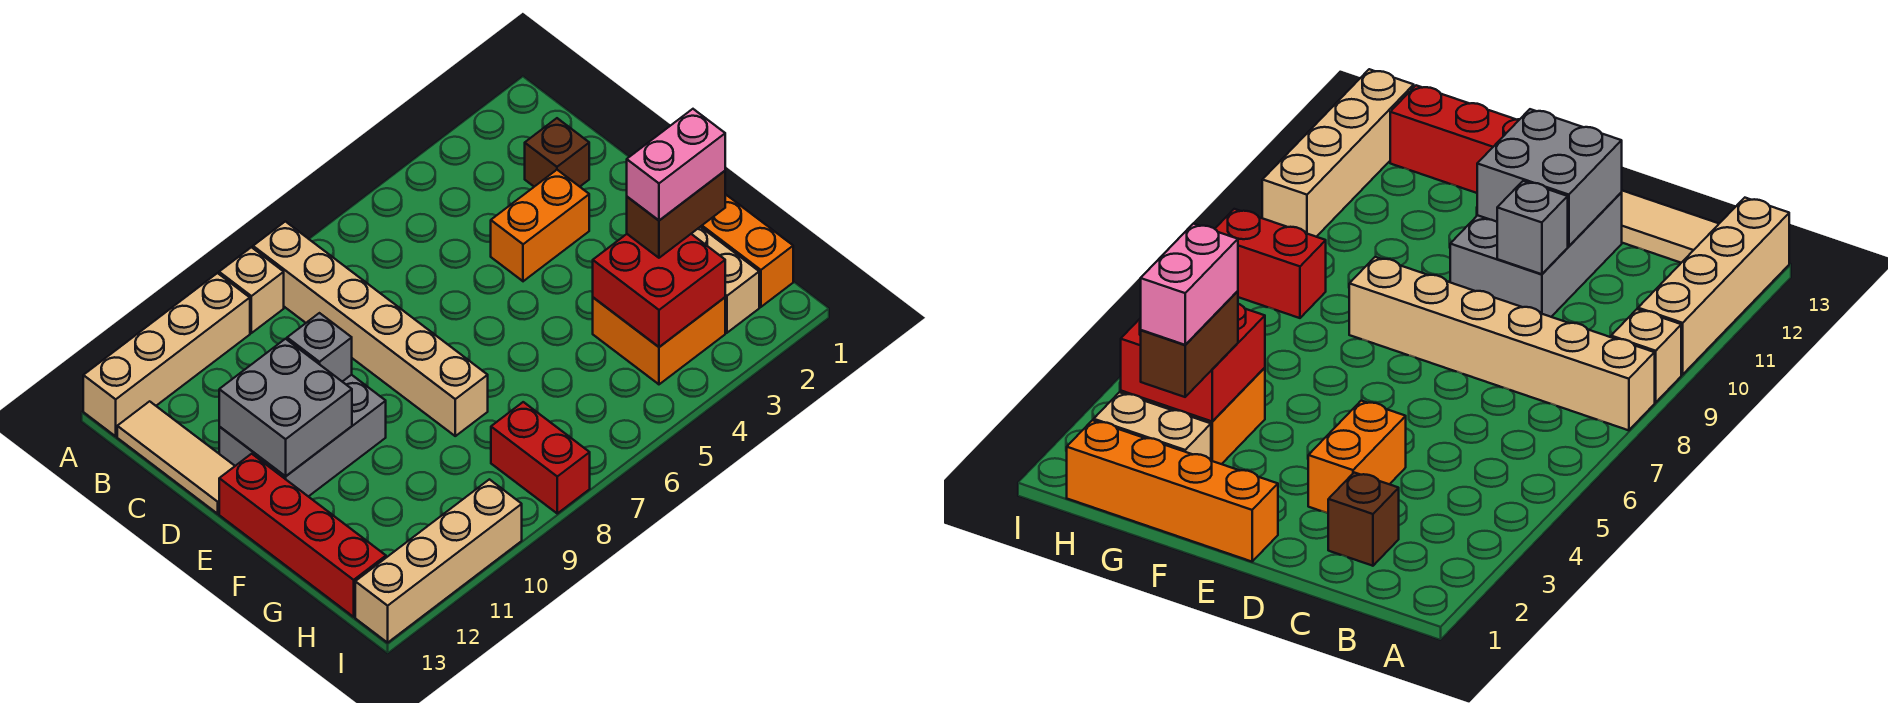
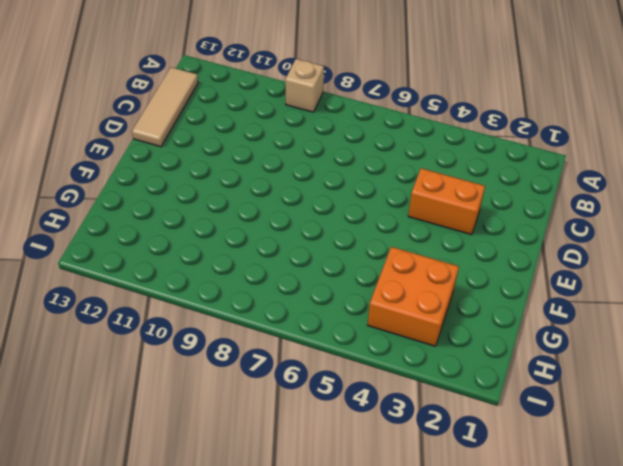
none -> tan brick A8:F8 level 1
none -> tan brick A10:A13 level 1
none -> brown brick C2 level 1

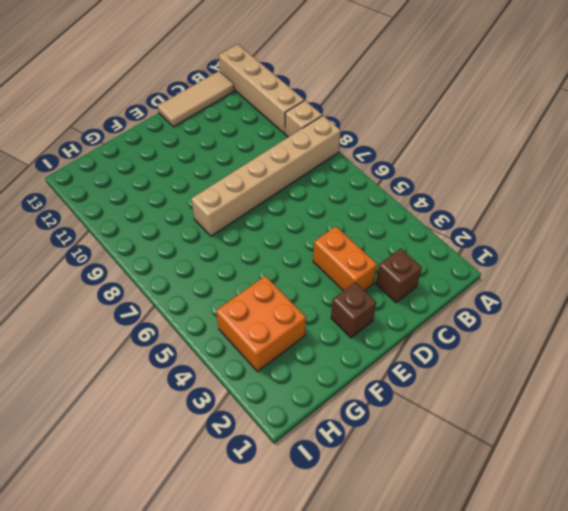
brown brick E2 level 1 -> none
none -> grey brick D10:E12 level 1
none -> orange brick E1:H1 level 1
none -> red brick E13:H13 level 1

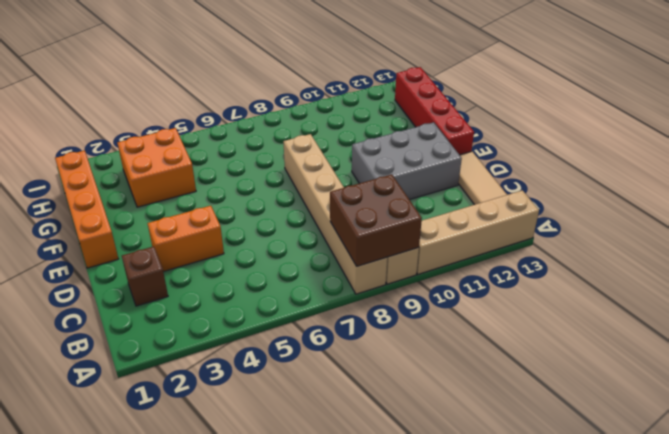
brown brick A8:B9 level 2 -> none
none -> tan brick G2:H2 level 1
none -> red brick H8:I8 level 1
none -> tan brick I10:I13 level 1

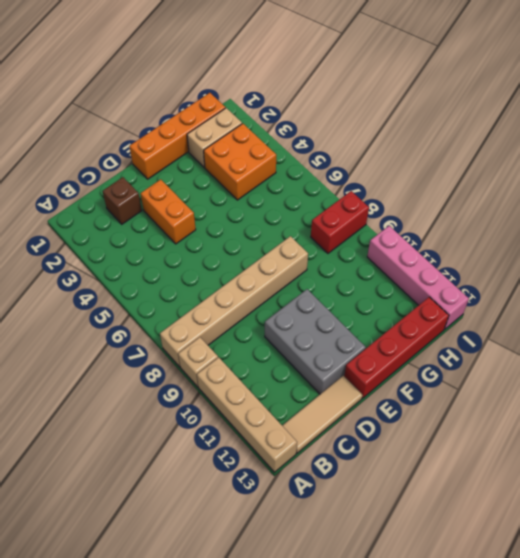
pink brick I10:I13 level 1 -> tan brick I10:I13 level 1
none -> grey brick D10 level 2
none -> grey brick D11:E12 level 2
none -> red brick G3:H4 level 2

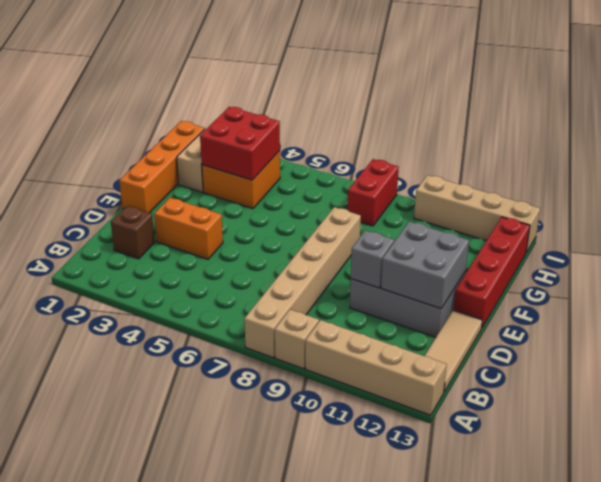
none -> brown brick G2:G3 level 3
none -> pink brick G2:G3 level 4

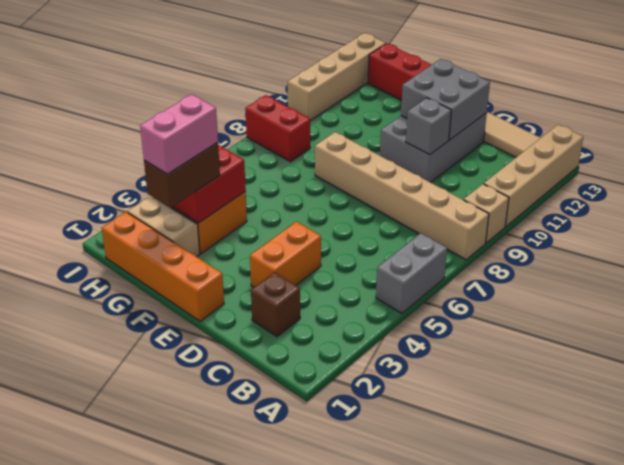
grey brick A5:A6 level 1 -> none

